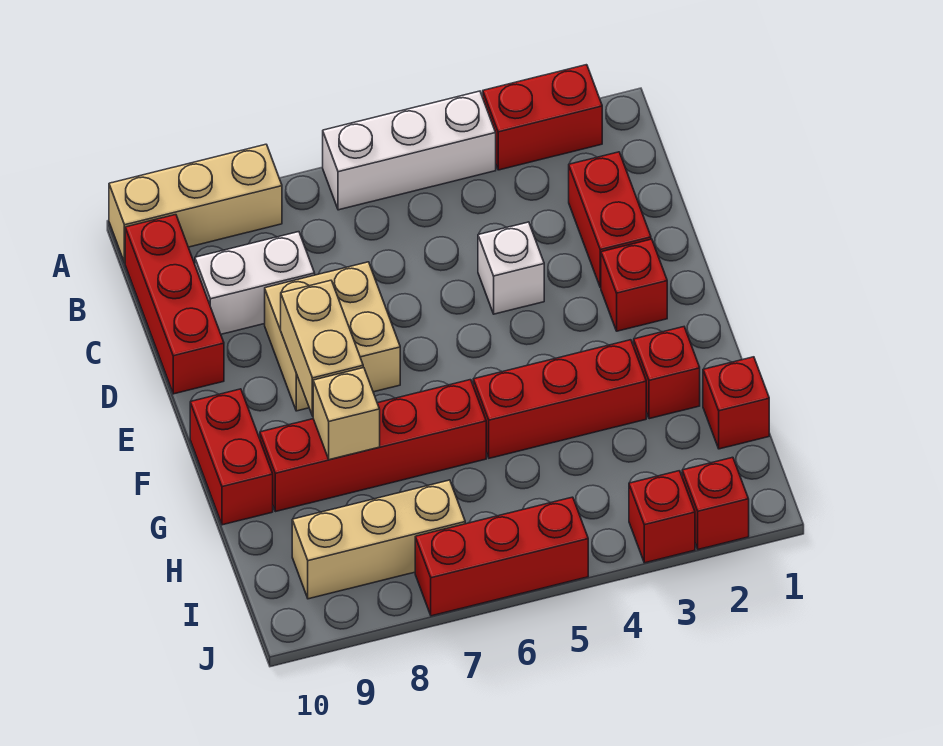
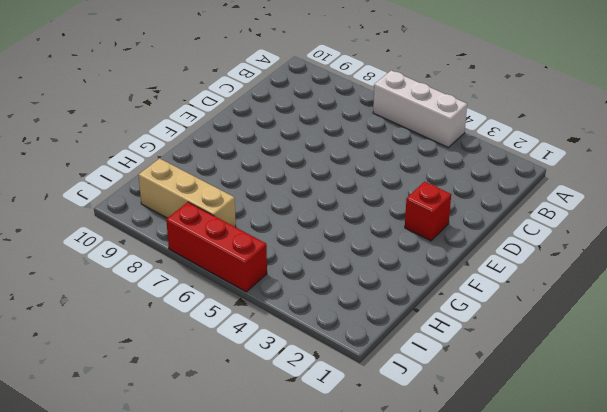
none -> red brick A2:A3 level 1
none -> tan brick A8:A10 level 1
none -> red brick B10:D10 level 1

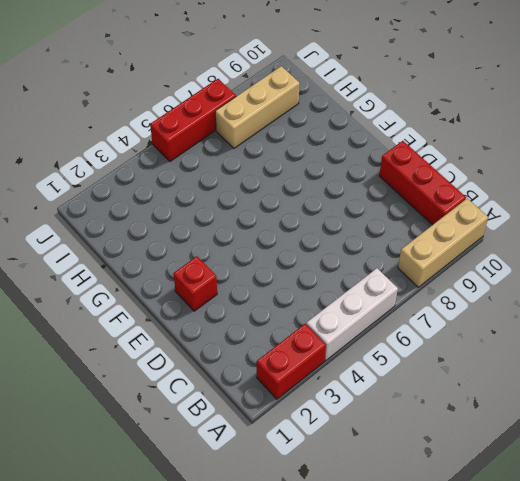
none -> red brick C2:D2 level 1
none -> white brick C8:C9 level 1
none -> white brick D4 level 1

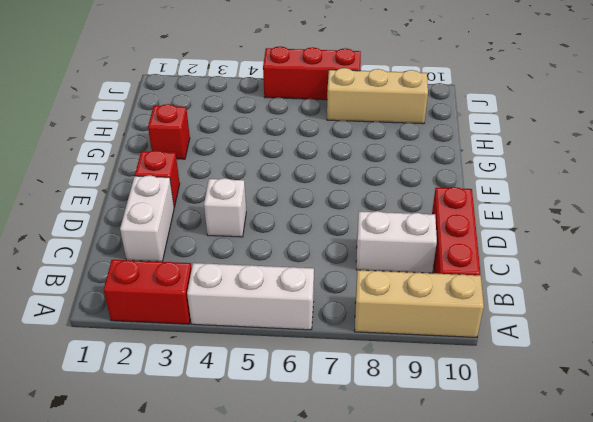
white brick C2:D2 level 1 -> red brick C2:D2 level 1
none -> tan brick D7:E8 level 1
none -> red brick F10:G10 level 1
none -> red brick G3:G5 level 1

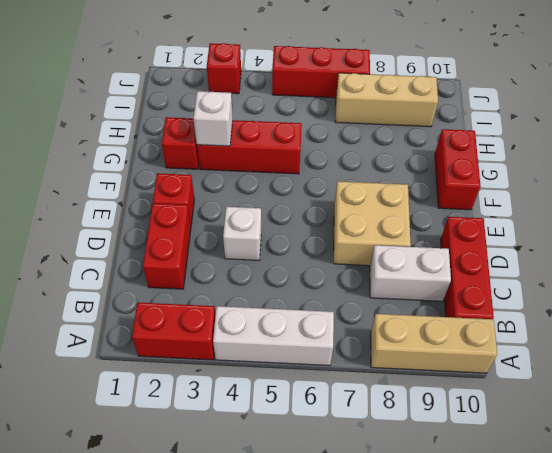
white brick G3 level 2 -> none
none -> red brick G6:G9 level 1
none -> red brick H1 level 1
none -> red brick J2 level 1

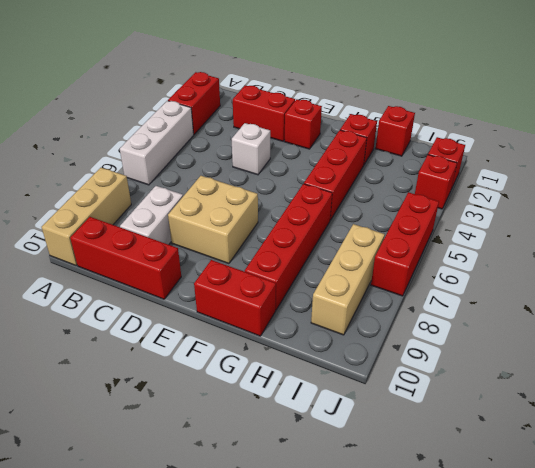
none -> tan brick E8:F8 level 2
none -> tan brick G8 level 2

